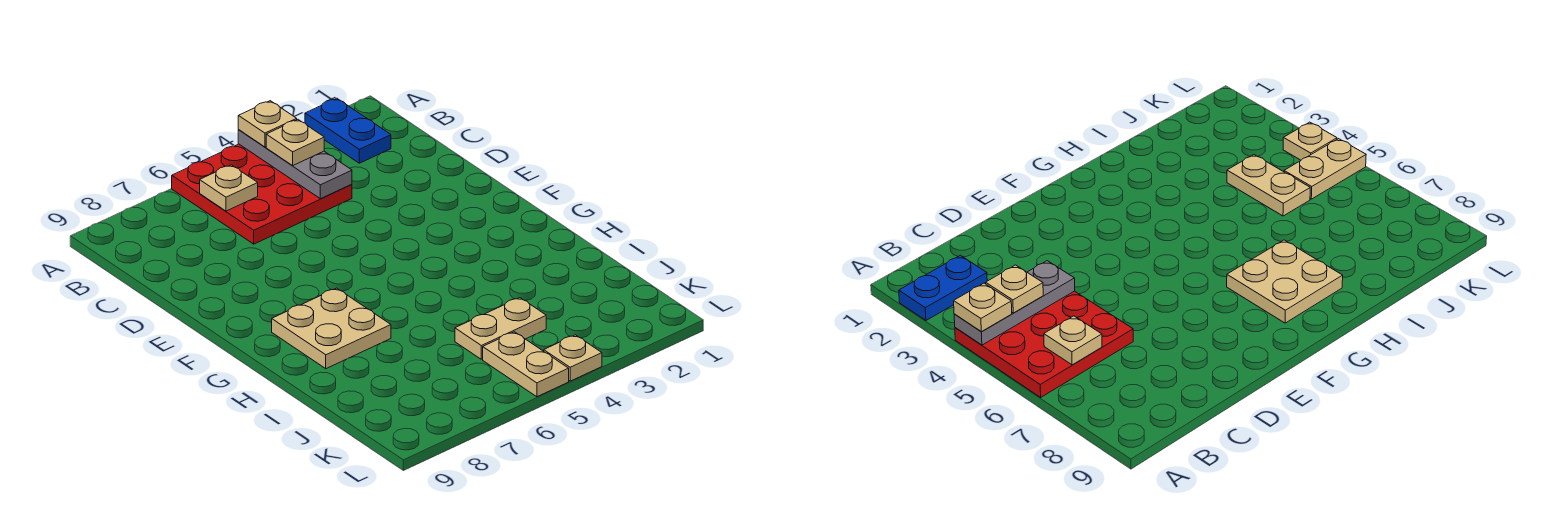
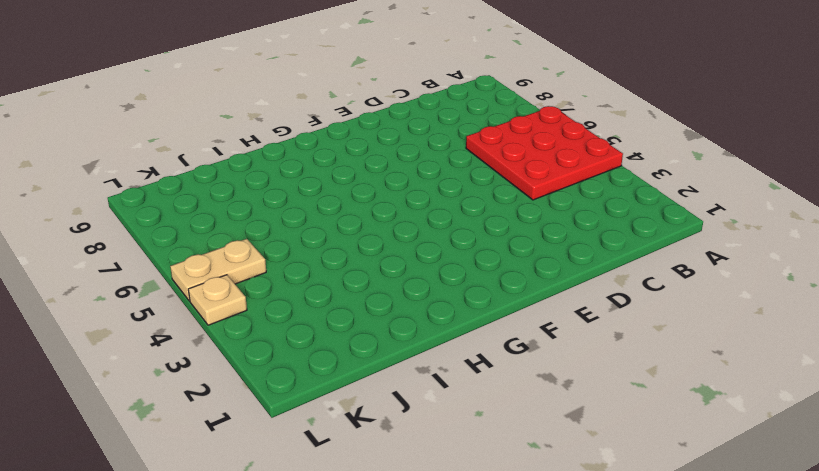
none -> blue plate A2:B2 level 1
none -> tan plate G7:H8 level 1

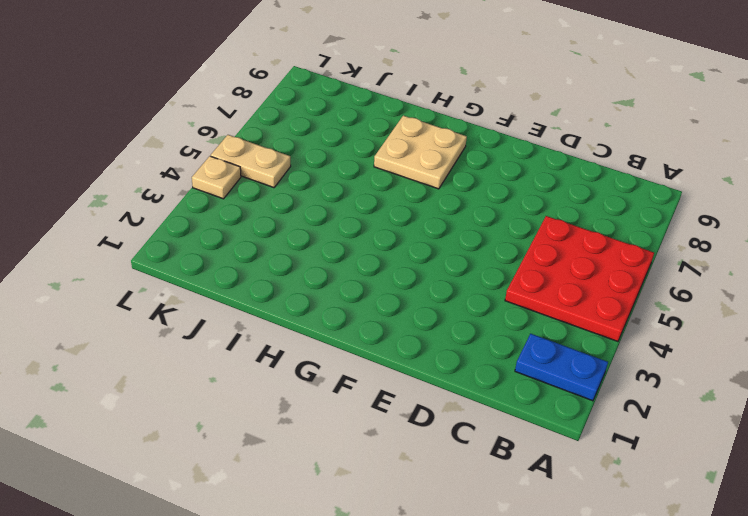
none -> tan plate J4:J5 level 1
none -> grey plate A4:C4 level 2

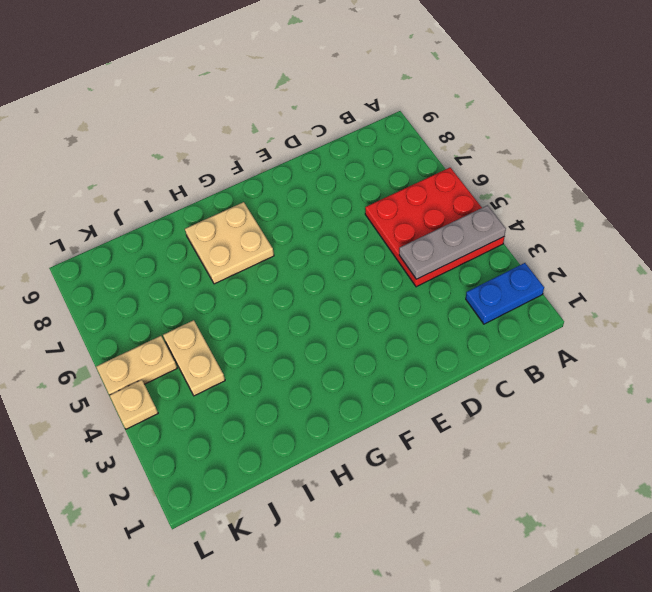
none -> tan plate B6 level 2
none -> tan plate A4 level 3

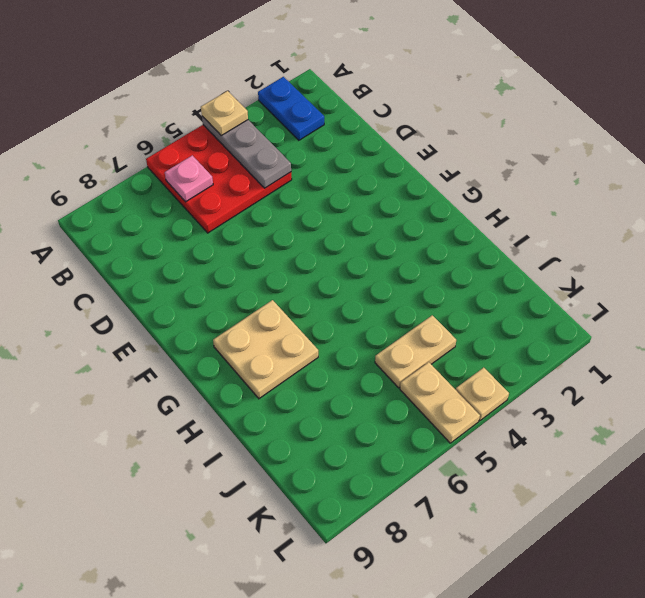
pink plate B6 level 2 -> tan plate B6 level 2
none -> tan plate B4 level 3

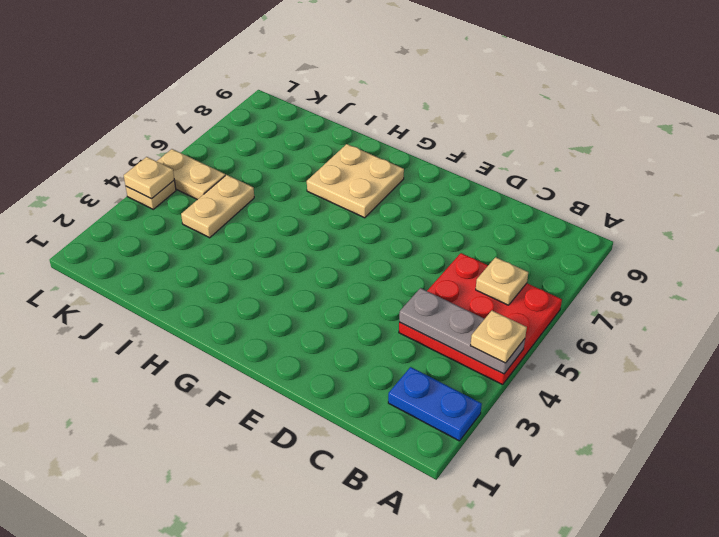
tan plate L4 level 2 -> tan plate B4 level 3

